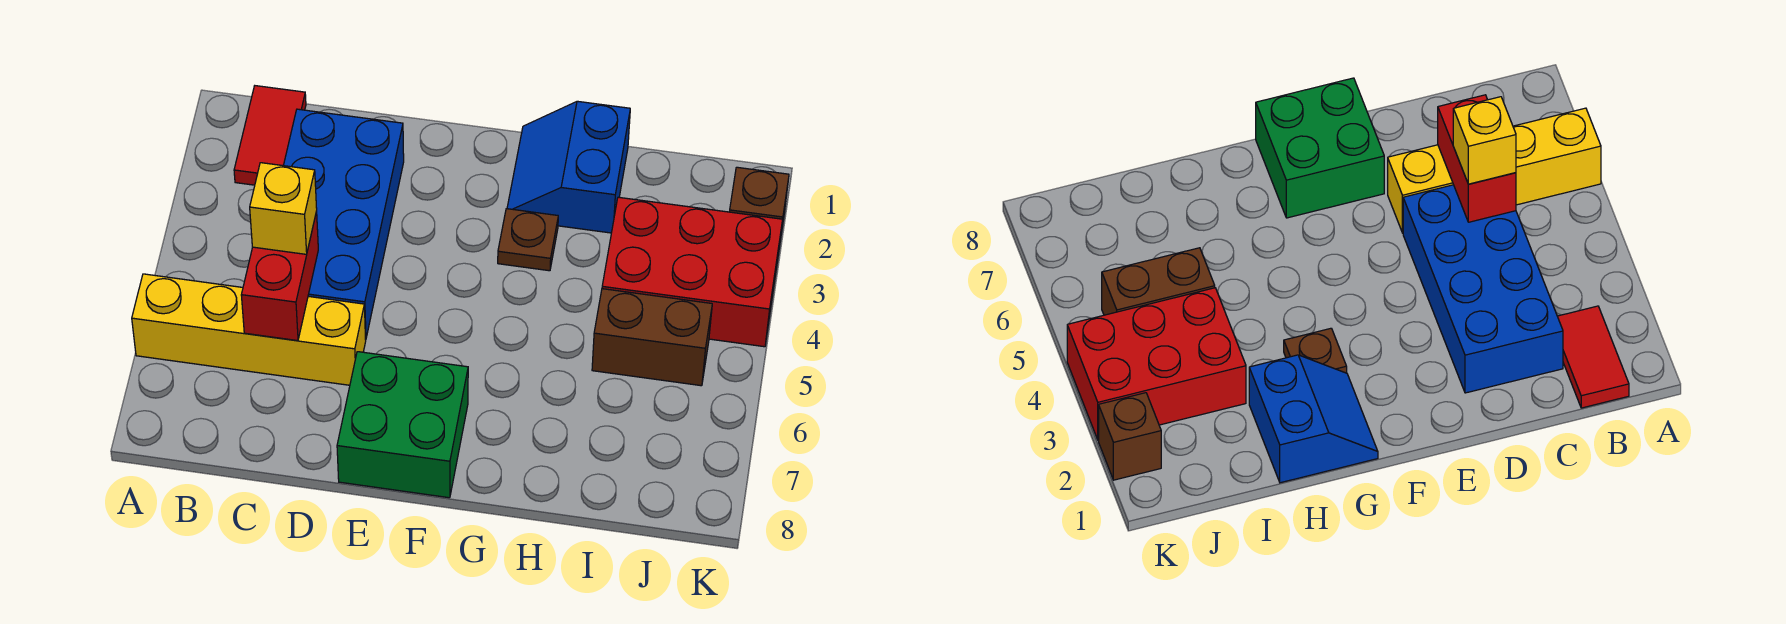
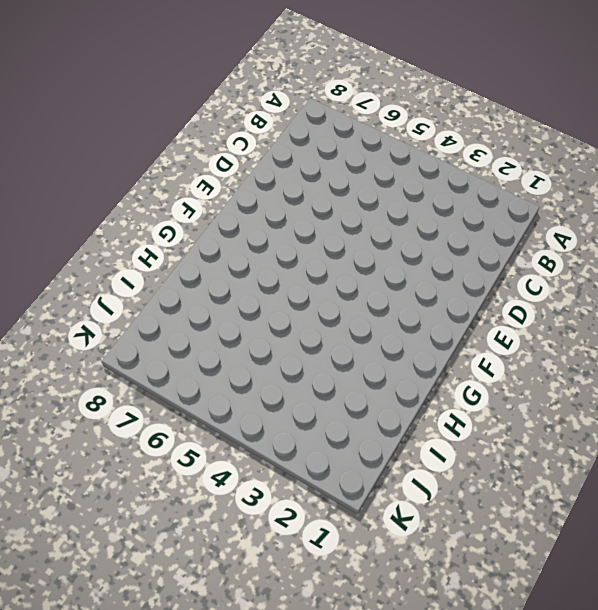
none -> yellow brick A6:D6 level 1
none -> red tile B1:B2 level 1

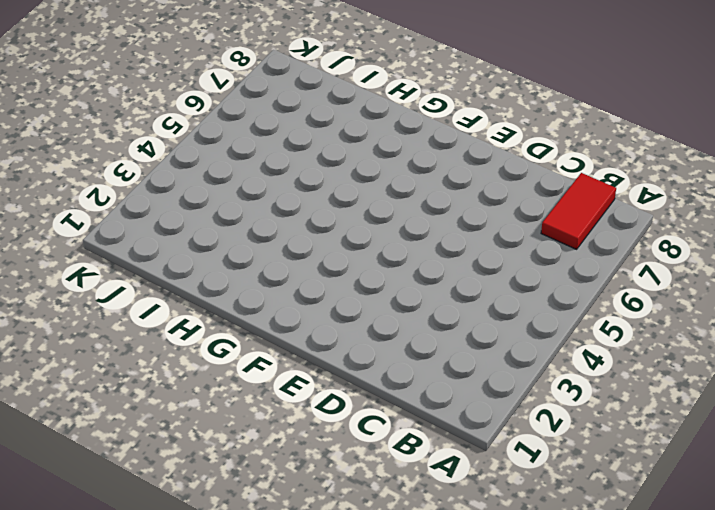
red tile B7:B8 level 1 -> red tile B1:B2 level 1
none -> yellow brick A6:D6 level 1
none -> blue brick C2:D5 level 1

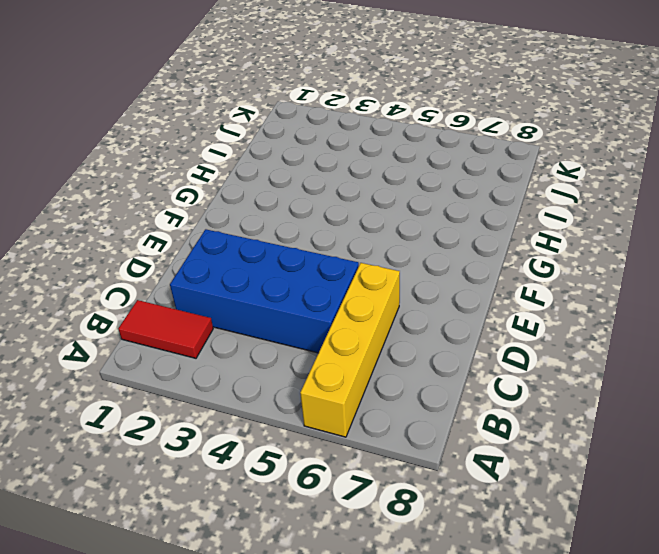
none -> green brick E7:F8 level 1
none -> blue slope G1:H2 level 1 top H

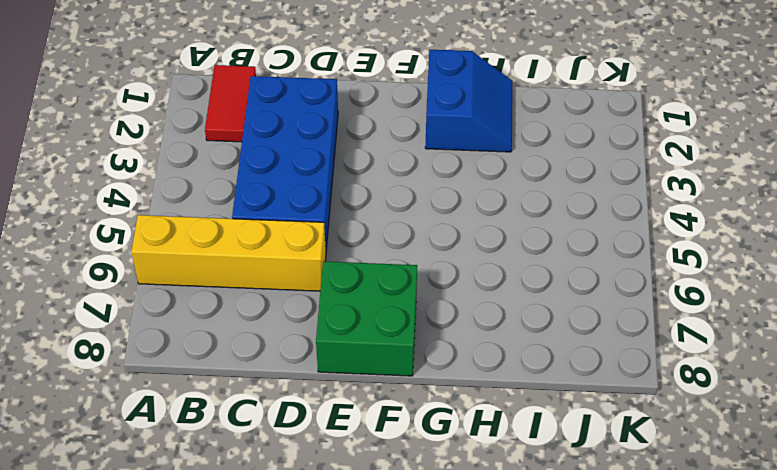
blue slope G1:H2 level 1 top G -> blue slope G1:H2 level 1 top H
none -> brown plate G3 level 1
none -> red brick I3:K4 level 1

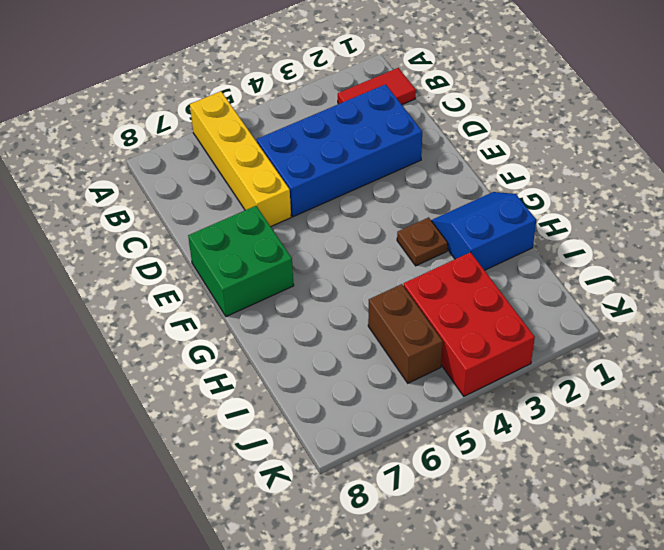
none -> brown brick K2 level 1
none -> red brick C5:C6 level 2

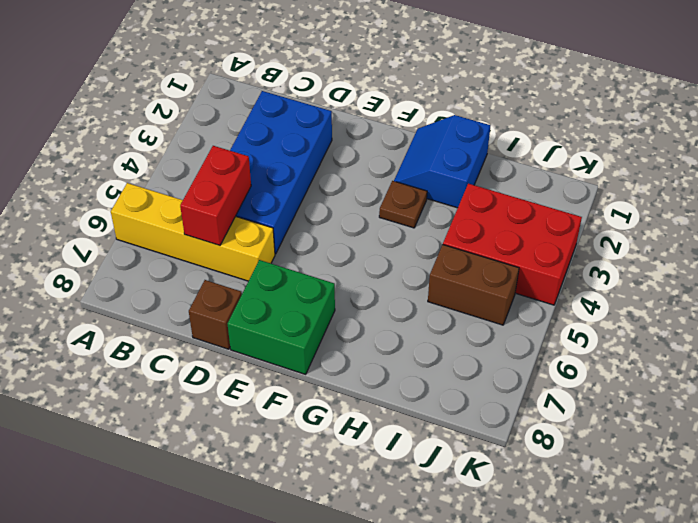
brown brick D8 level 1 -> brown brick K2 level 1
none -> red tile B1:B2 level 1
none -> yellow brick C5 level 3

